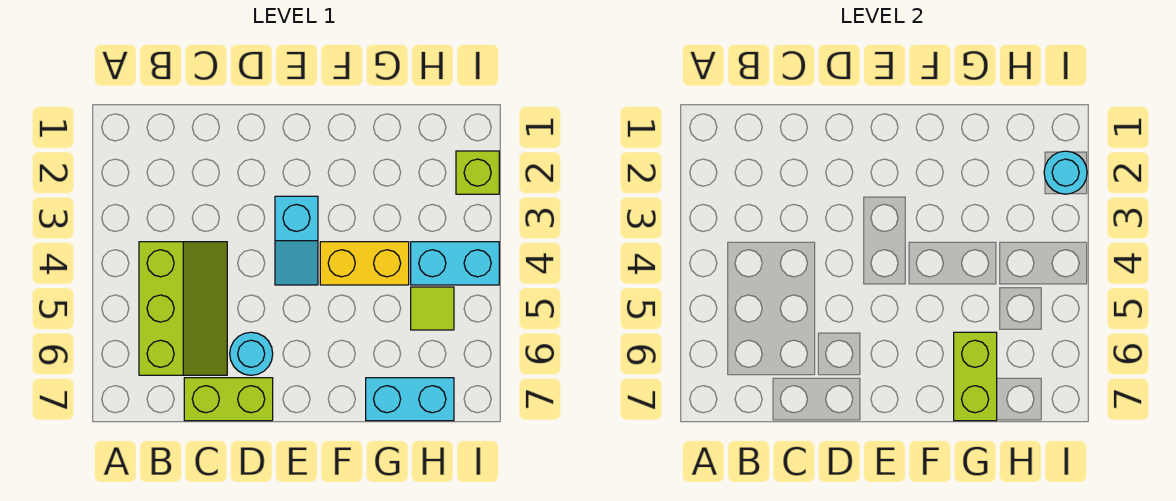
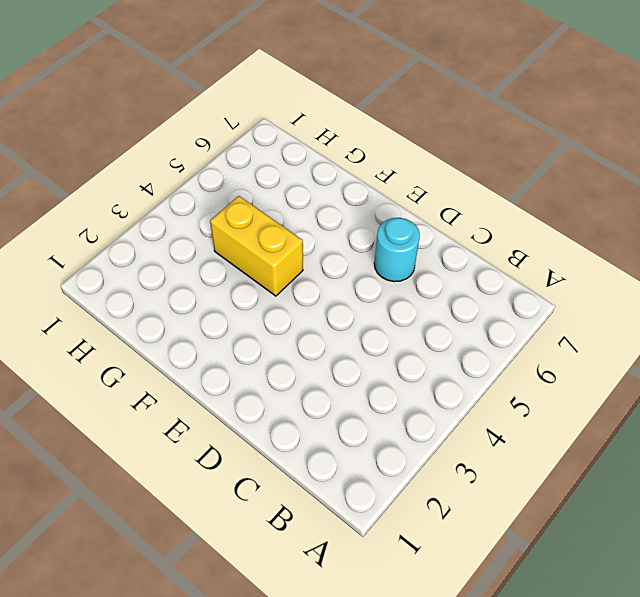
none -> lime slope B4:C6 level 1 top B
none -> lime brick C7:D7 level 1

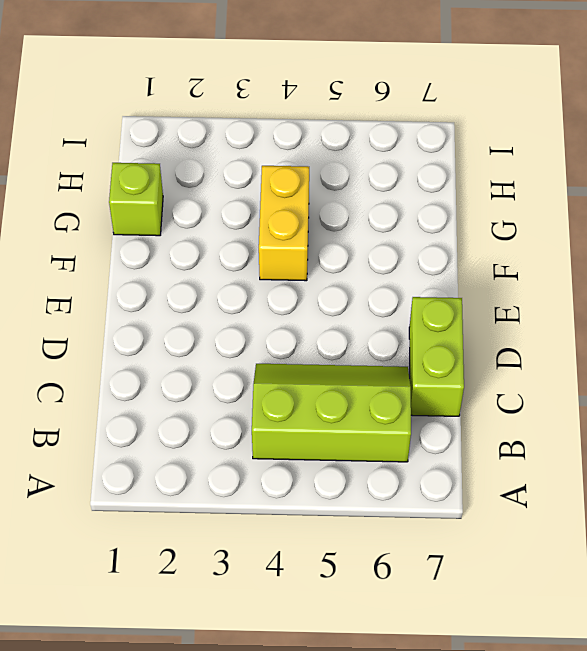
lime brick G1 level 1 -> lime brick I2 level 1
none -> cyan round brick D6 level 1
none -> cyan slope E3:E4 level 1 top 3

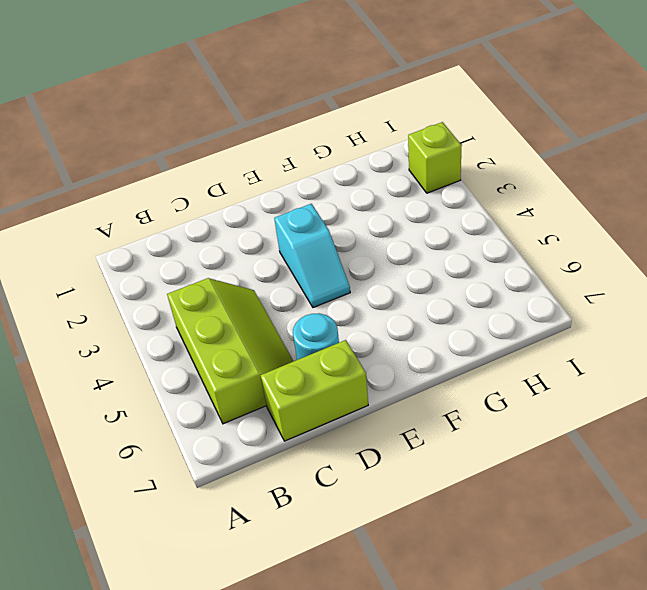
none -> yellow brick F4:G4 level 1
none -> cyan brick G7:H7 level 1

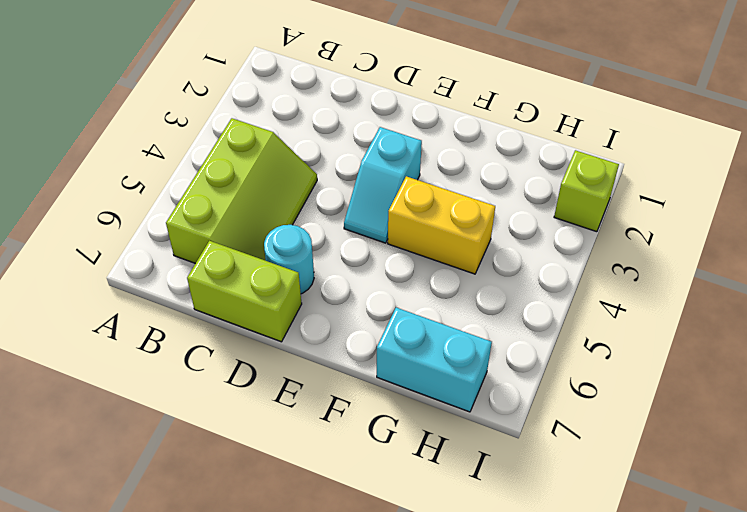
none -> cyan brick H4:I4 level 1
none -> lime tile H5 level 1

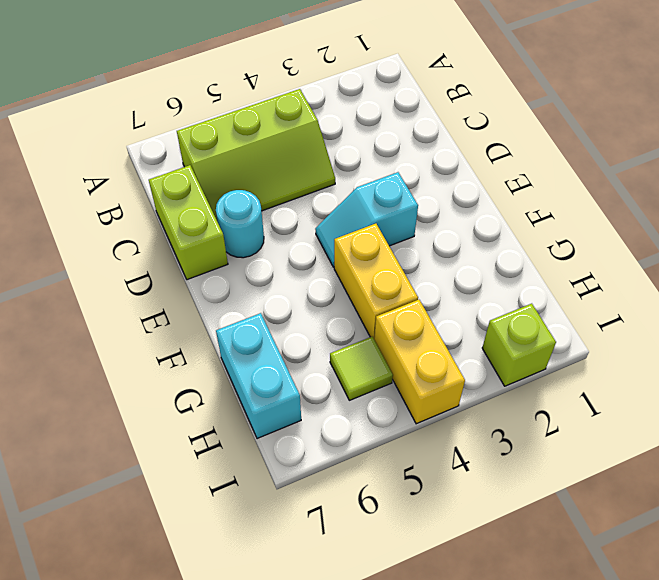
yellow brick H4:I4 level 1 -> cyan brick H4:I4 level 1
none -> lime brick G6:G7 level 2
none -> cyan round brick I2 level 2

